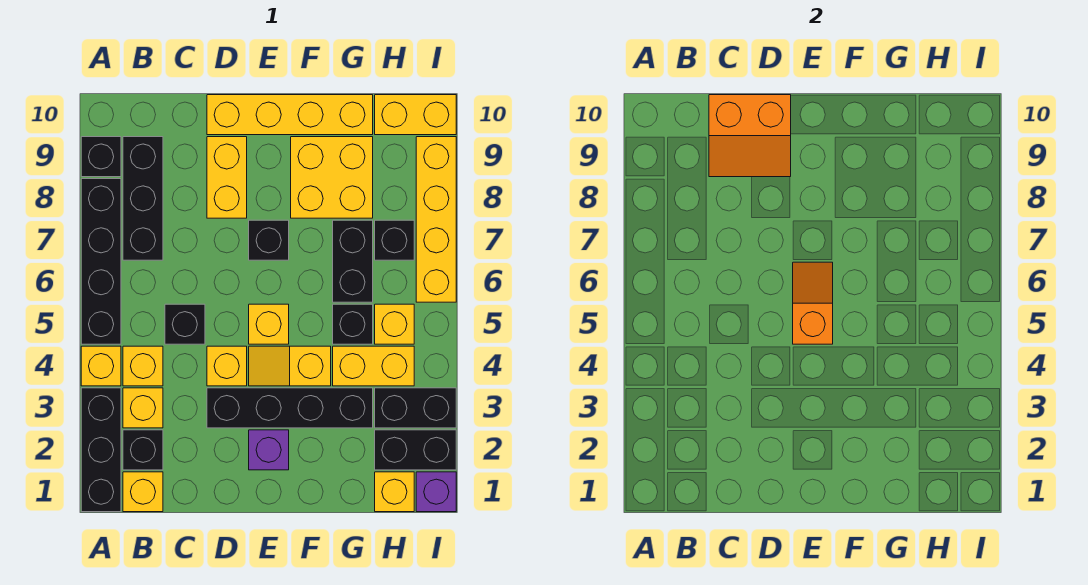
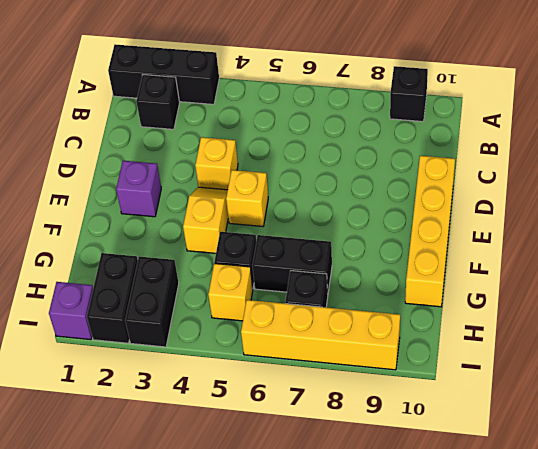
none -> yellow brick A4 level 1
none -> black brick A5:A8 level 1
none -> yellow brick B1 level 1
none -> yellow brick B3 level 1

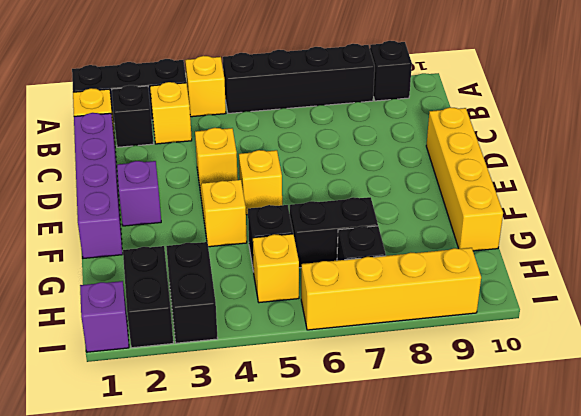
purple brick C1:F1 level 1 -> none
none -> yellow brick B4 level 1
none -> black brick B7:B9 level 1
none -> black brick C5 level 1
none -> black brick D3:G3 level 1

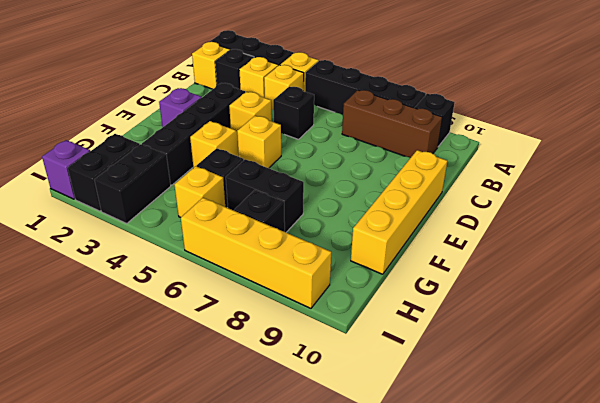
brown brick B7:B9 level 1 -> black brick B7:B9 level 1
none -> yellow brick D8:D9 level 1
none -> black brick E7 level 1
none -> yellow brick F8:G9 level 1
none -> yellow brick G4:H4 level 1

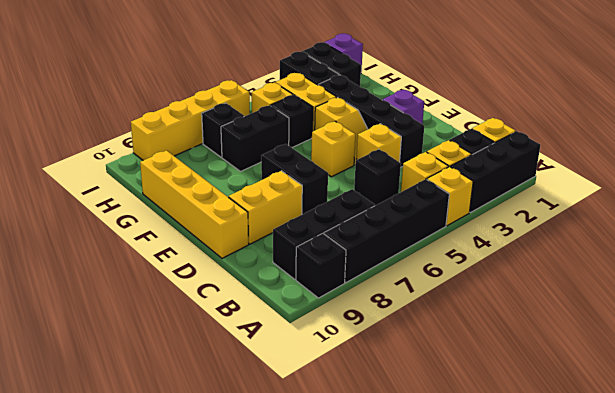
black brick D7:E7 level 1 -> black brick E7 level 1
none -> yellow brick F8:G9 level 1
none -> yellow brick H1 level 1
none -> yellow brick H10:I10 level 1
none -> orange slope C9:D10 level 2 top 10

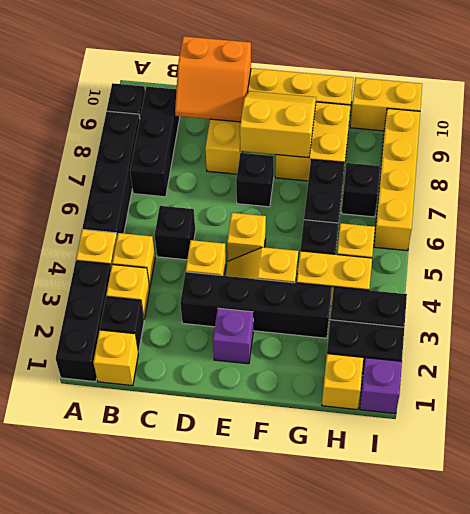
yellow slope E8:F9 level 2 top 8 -> none
none -> orange slope E5:E6 level 2 top 5

